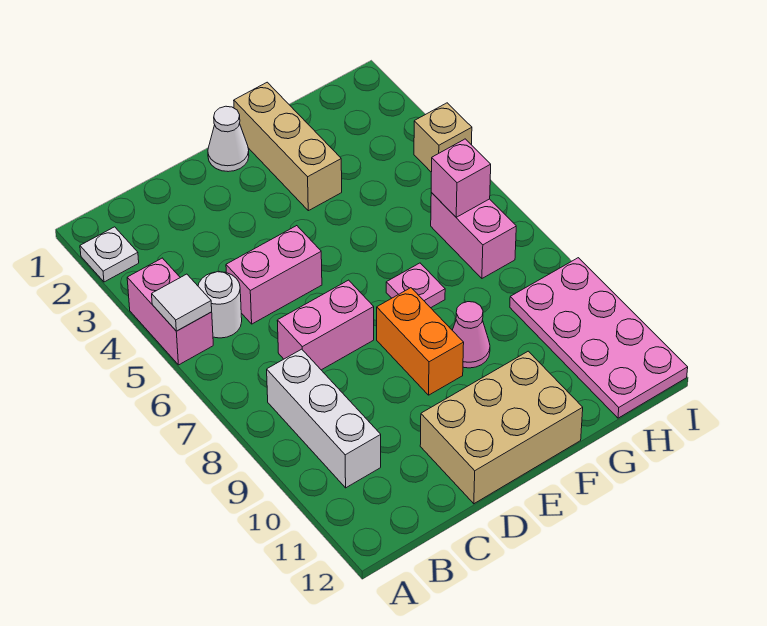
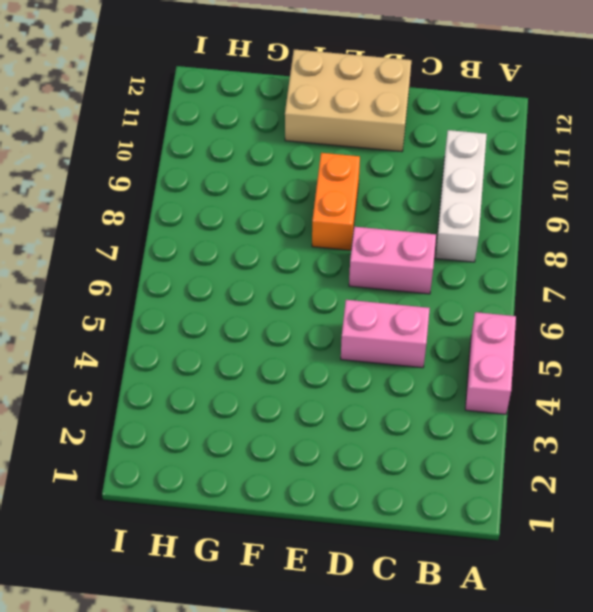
none -> white plate A2 level 1
none -> white round brick B5 level 1
none -> white cone E1 level 1

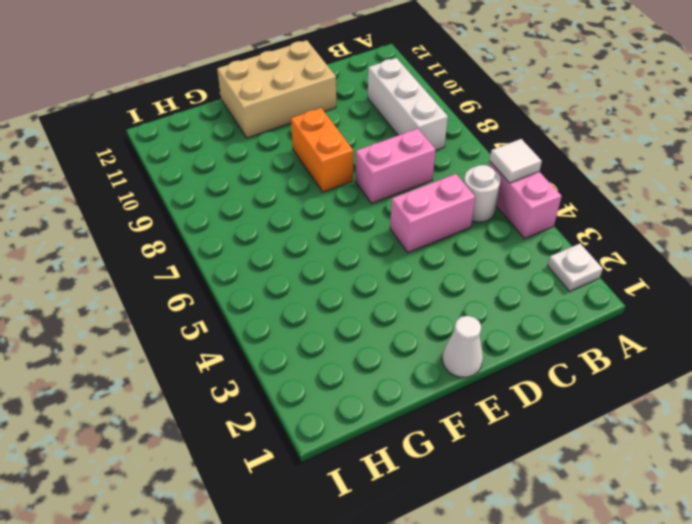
none -> tan brick F1:F3 level 1
none -> pink plate F7 level 1
none -> pink cone F9 level 1

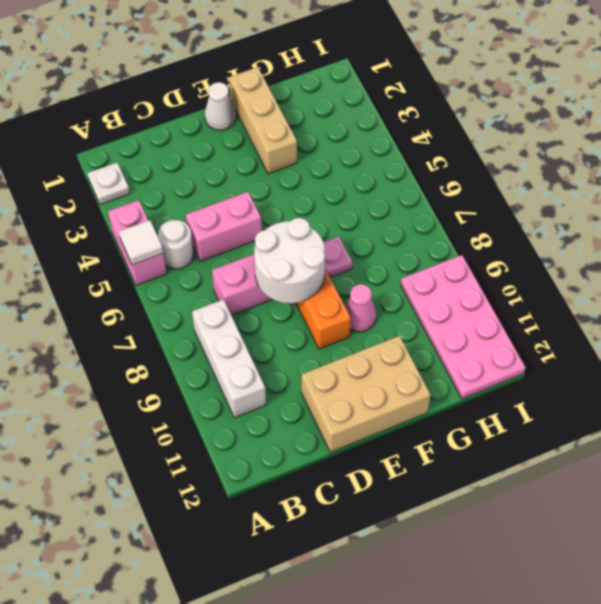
white round brick D7:E8 level 2 -> none
none -> pink brick H6:H7 level 1
none -> tan brick I4 level 1
none -> pink brick H6 level 2

